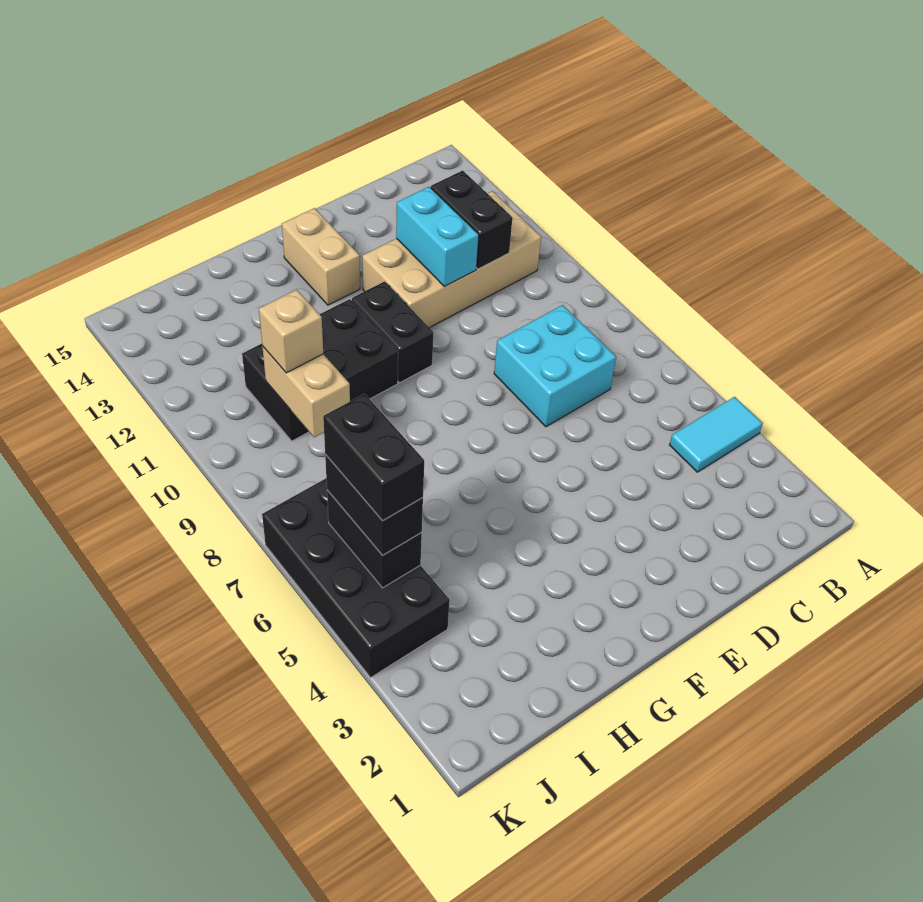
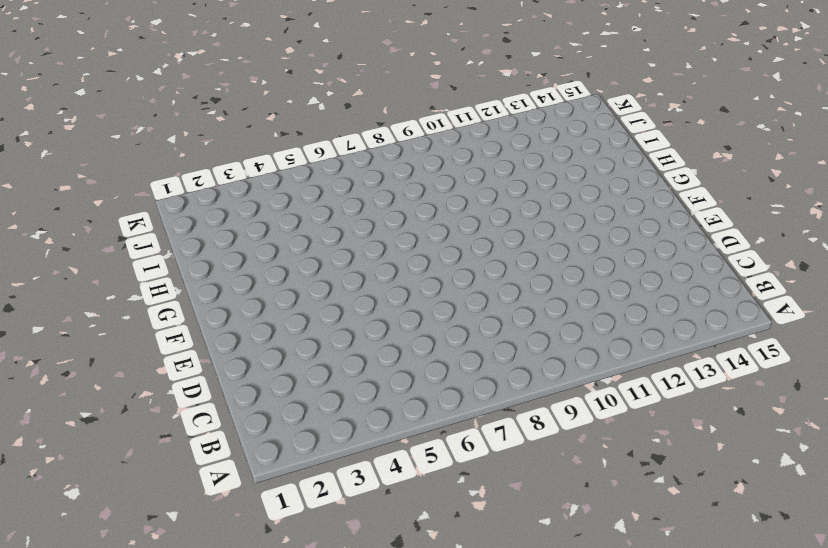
none -> cyan tile A4:B4 level 1
none -> tan brick B11:E12 level 1
none -> cyan brick C7:D8 level 1

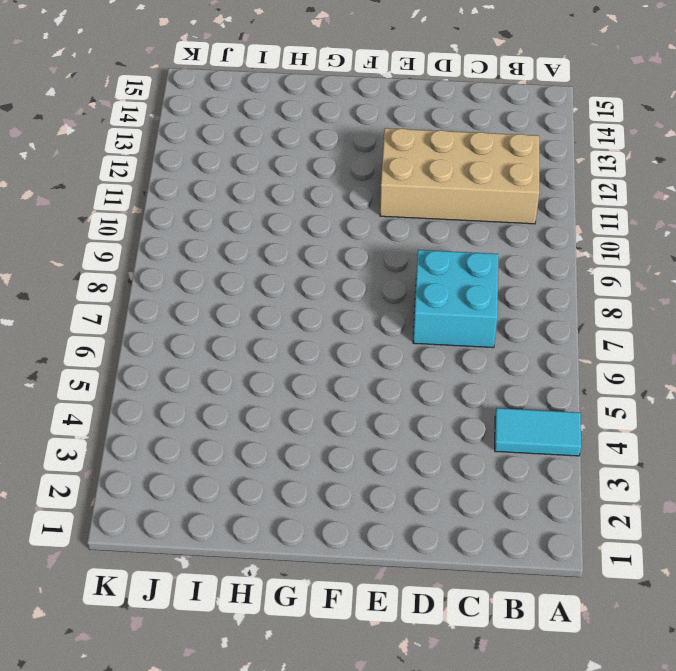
none -> black brick F10:F11 level 1
none -> tan brick F13:F14 level 1
none -> black brick G10:I11 level 1

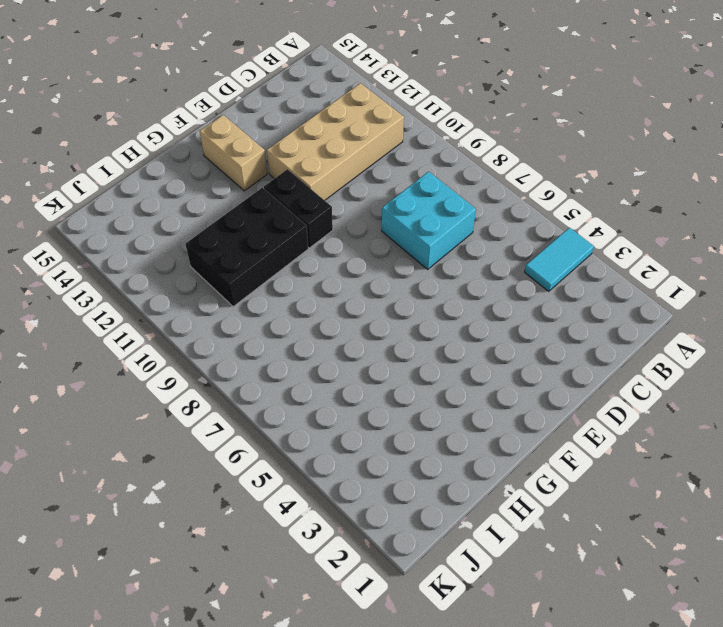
none -> black brick J4:K7 level 1
none -> black brick C11:C12 level 2
none -> cyan brick D11:D12 level 2

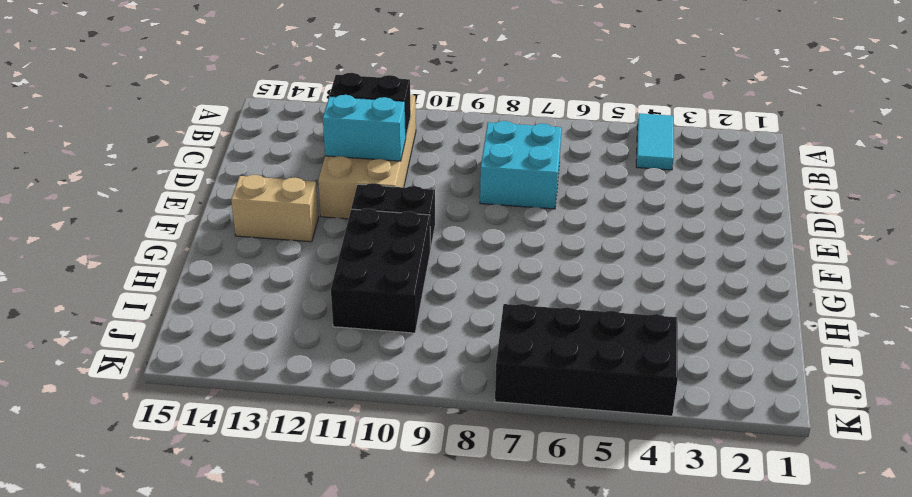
none -> tan brick I9:I10 level 2
none -> black brick J5:J6 level 2
none -> tan brick I10 level 3

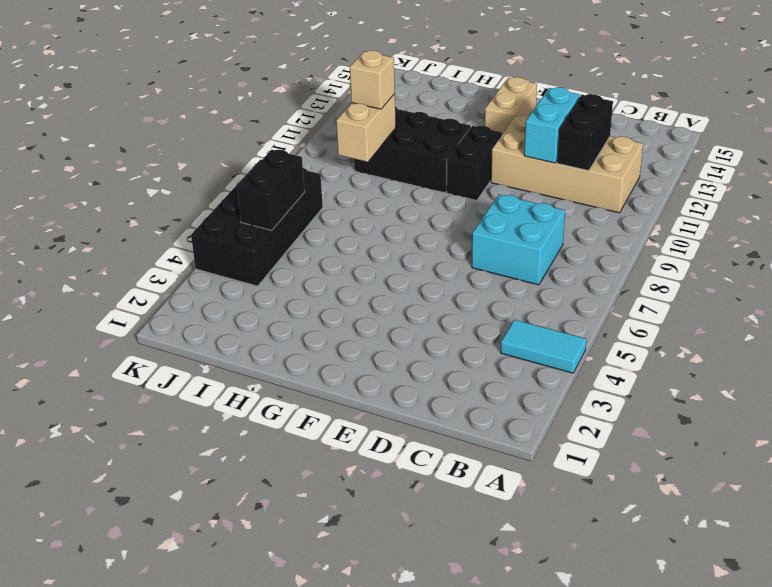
none -> black brick J5:J6 level 3
none -> black brick J5:J6 level 4

